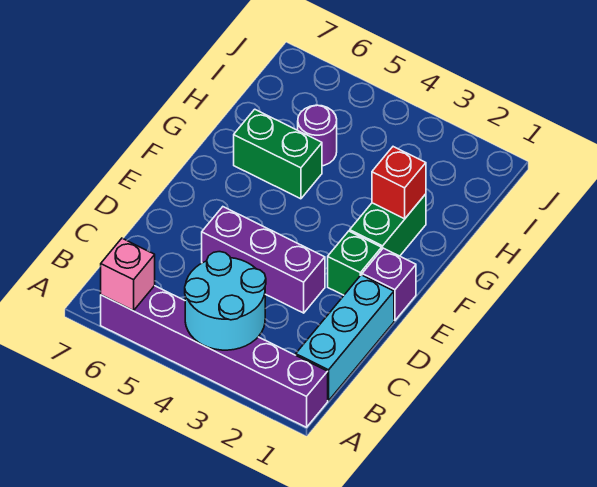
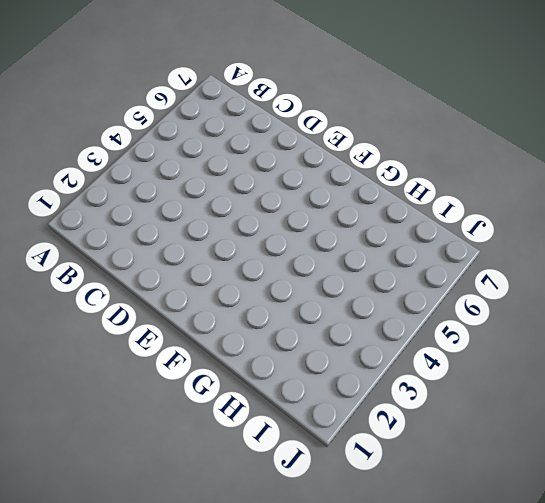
none -> purple brick A1:A6 level 1
none -> cyan brick B1:D1 level 1

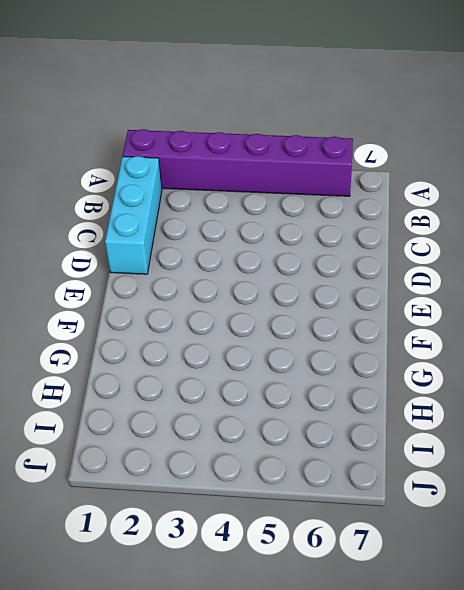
none -> purple brick D3:D5 level 1
none -> purple brick E1 level 1

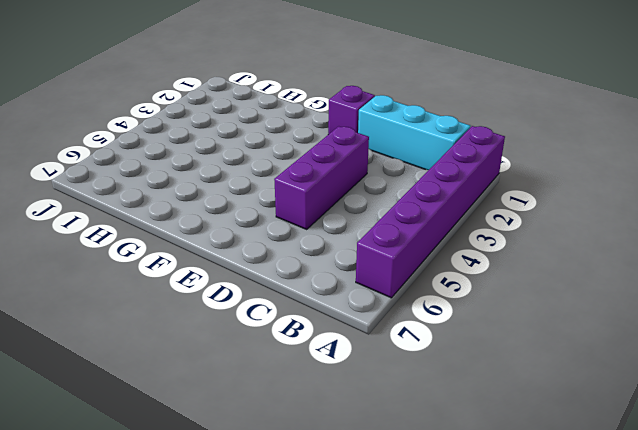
none -> green brick E2 level 1
none -> green brick F2:G2 level 1

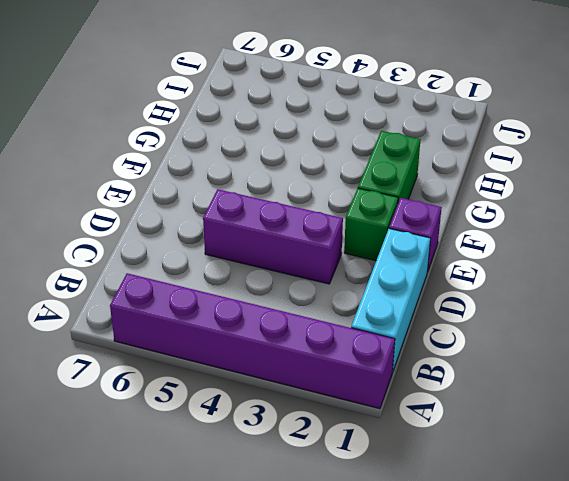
none -> green brick G5:G6 level 1
none -> purple round brick H5 level 1

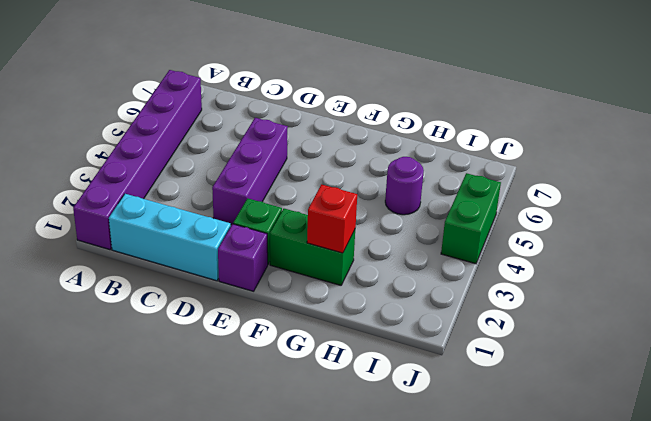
green brick J4:J5 level 1 -> green brick G5:G6 level 1
none -> cyan round brick A3:B4 level 2
none -> pink brick A6 level 2

